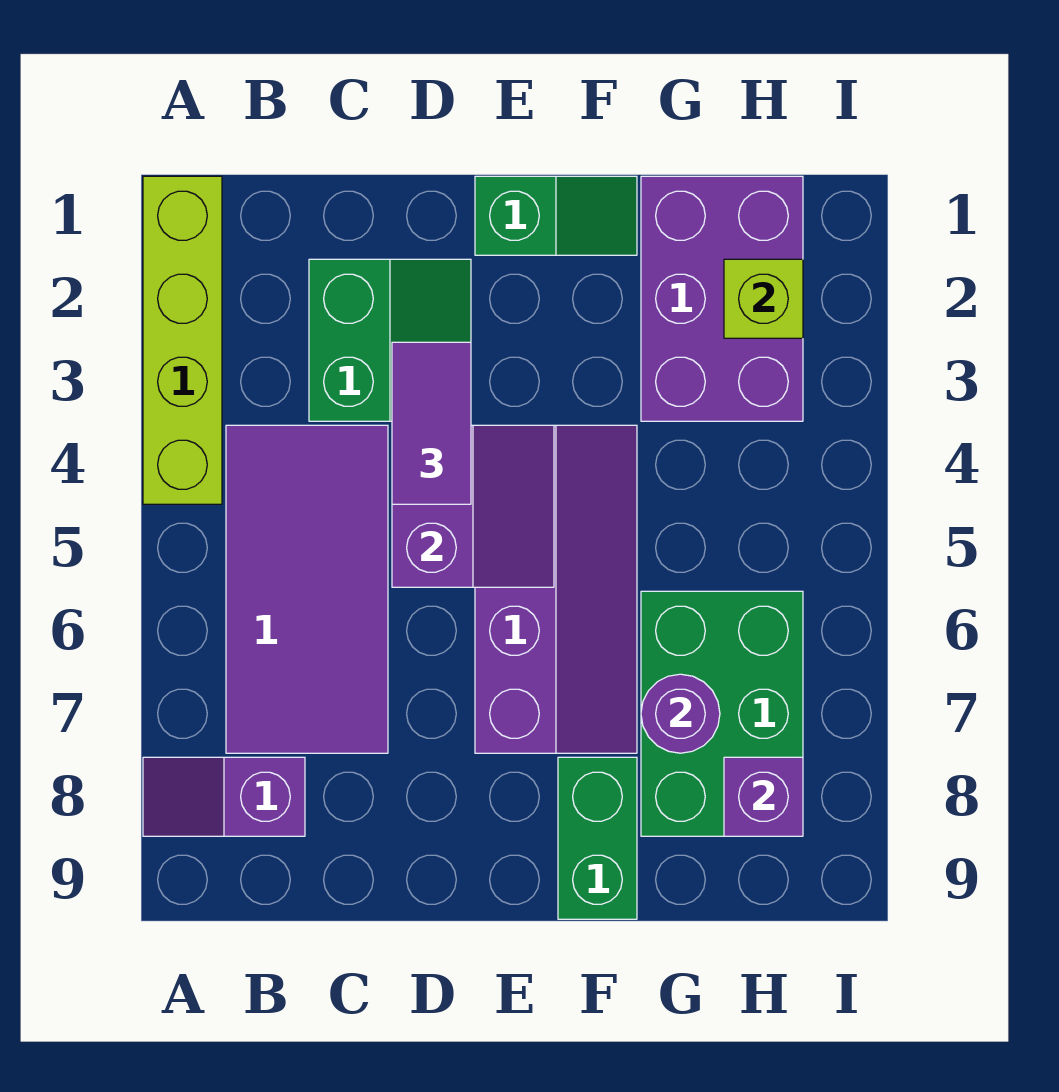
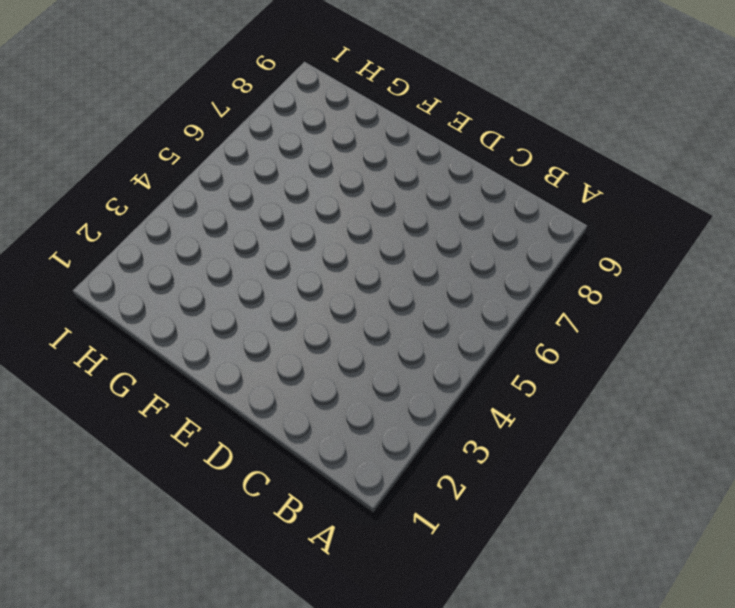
none -> lime brick A1:A4 level 1
none -> purple slope A8:B8 level 1 top B
none -> purple tile B4:C7 level 1

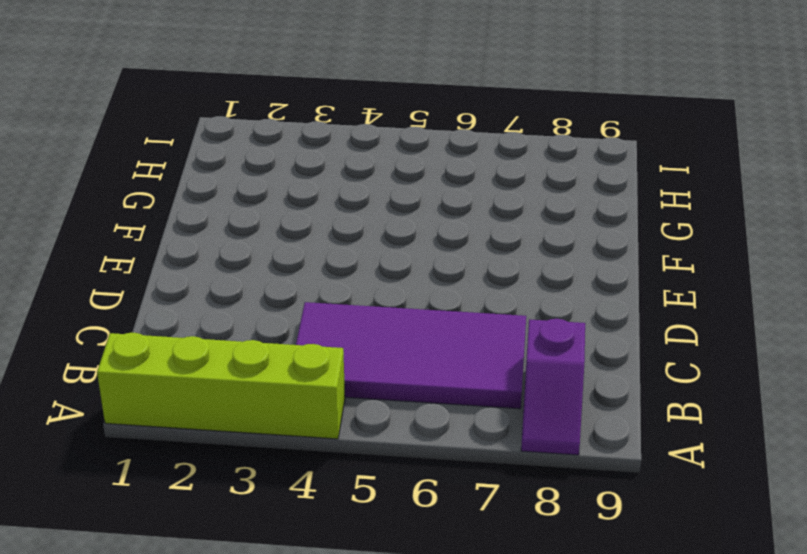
none -> green slope C2:D3 level 1 top C
none -> green slope E1:F1 level 1 top E
none -> purple slope E4:F7 level 1 top E

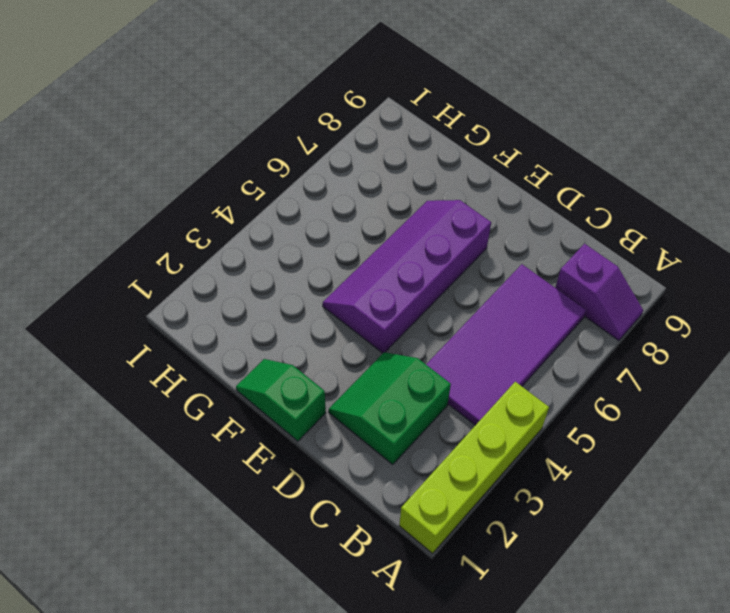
none -> green brick F8:F9 level 1
none -> purple brick G1:H3 level 1
none -> green brick G6:H8 level 1

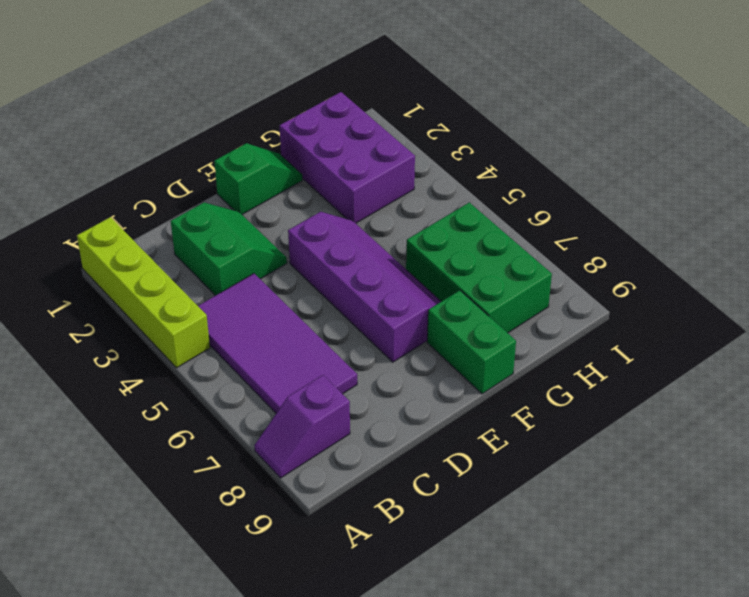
none -> purple slope D4:E5 level 2 top D
none -> purple round brick G7 level 2
none -> lime brick H2 level 2

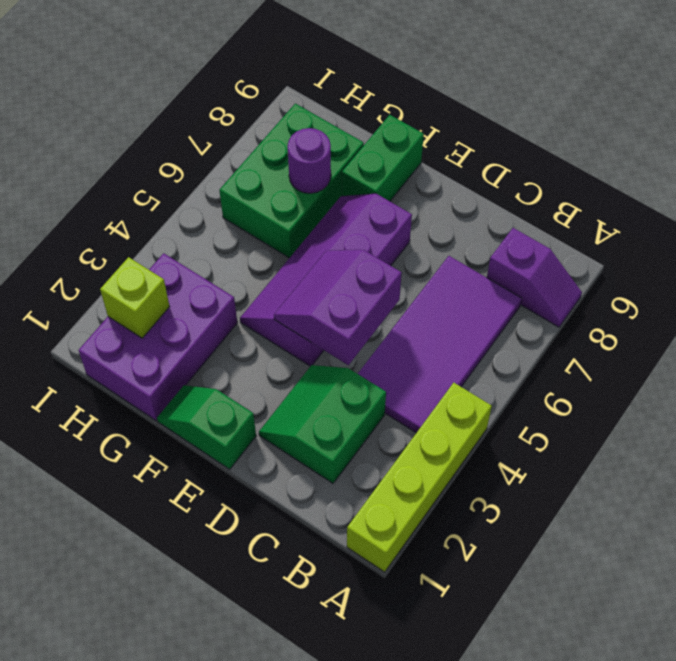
none -> purple brick H8 level 2
none -> purple tile D3:D4 level 3

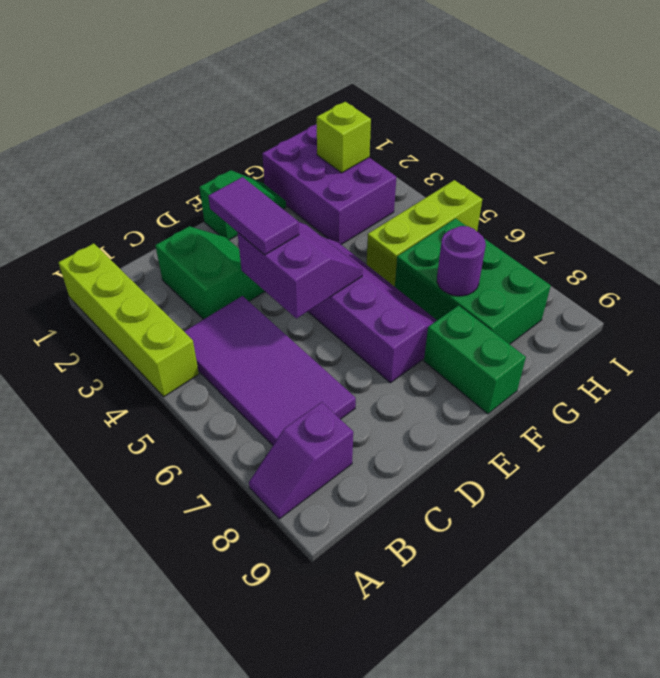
lime brick G5:I5 level 1 -> none
none -> purple brick H8 level 2

